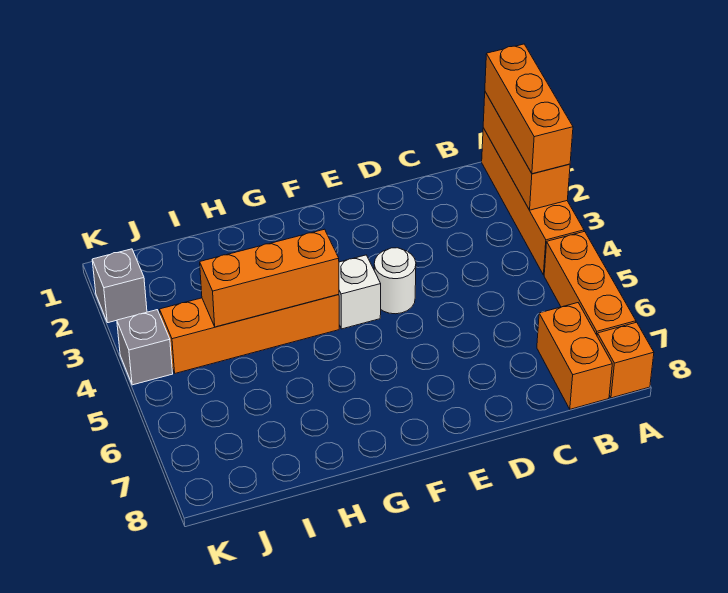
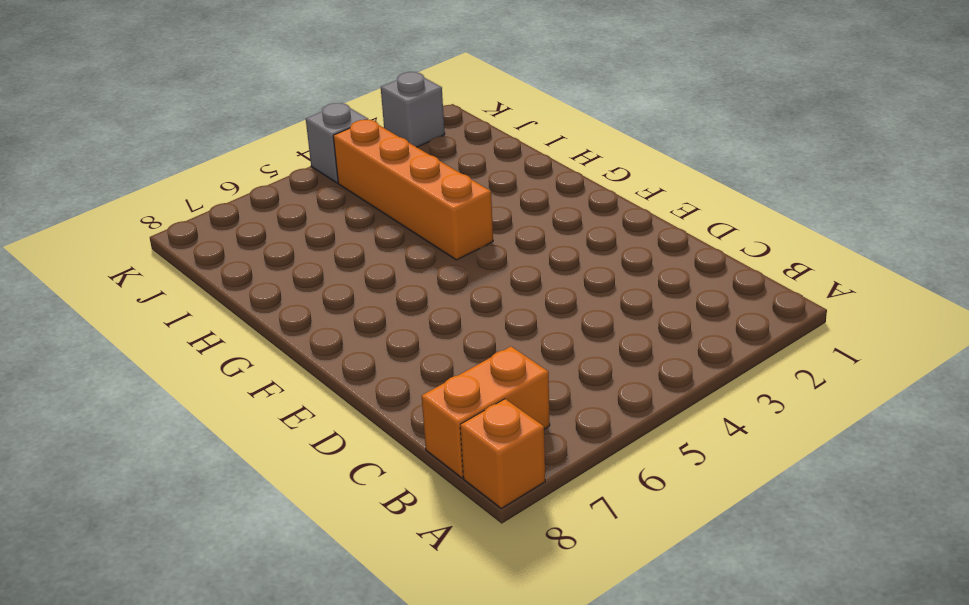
none -> orange brick A1:A4 level 1
none -> orange brick A5:A7 level 1
none -> white round brick E4 level 1

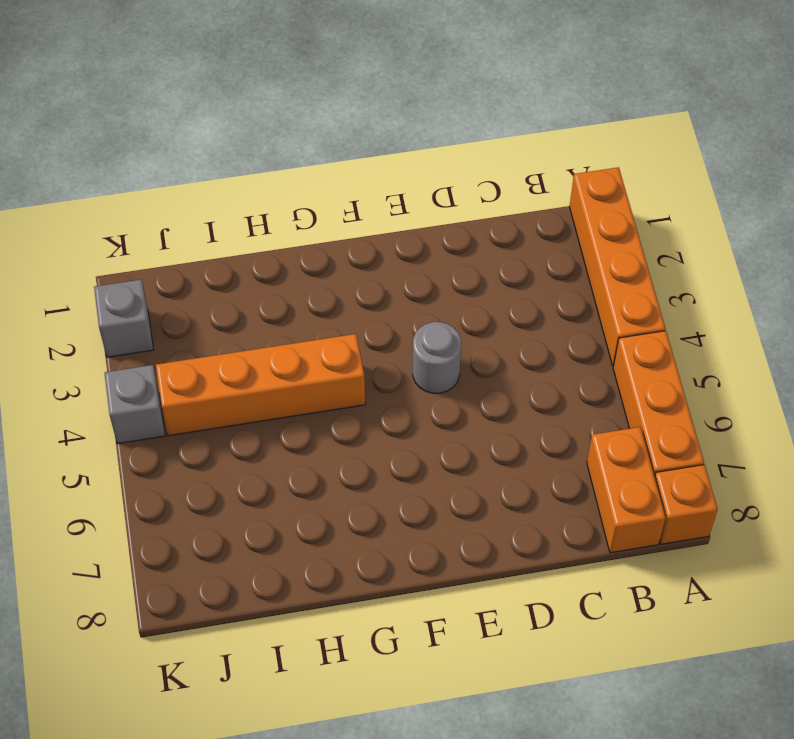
grey round brick E4 level 1 -> white round brick E4 level 1
none -> white brick F4 level 1
none -> orange brick A1:A3 level 2
none -> orange brick G4:I4 level 2

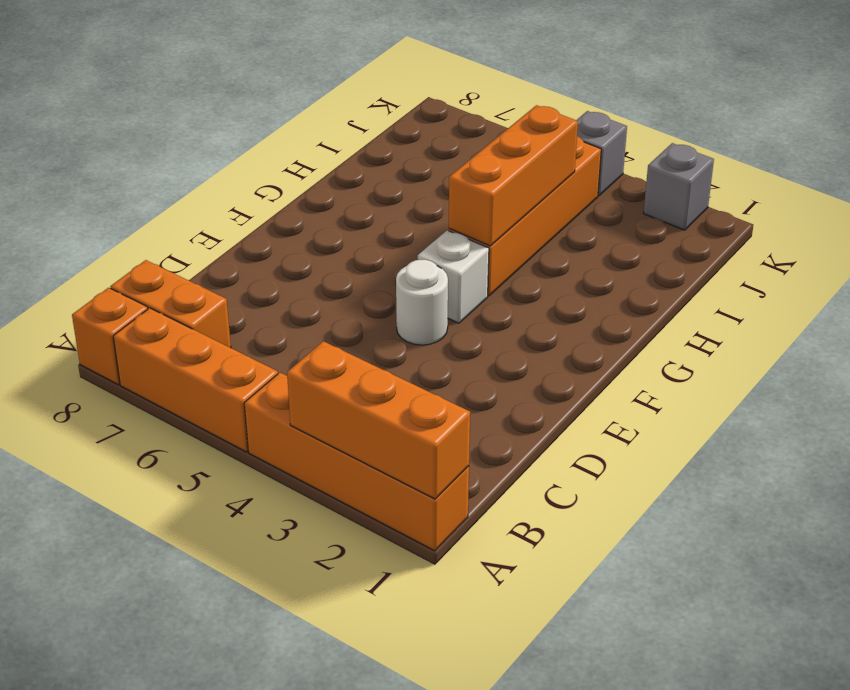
none -> orange brick A1:A3 level 3

